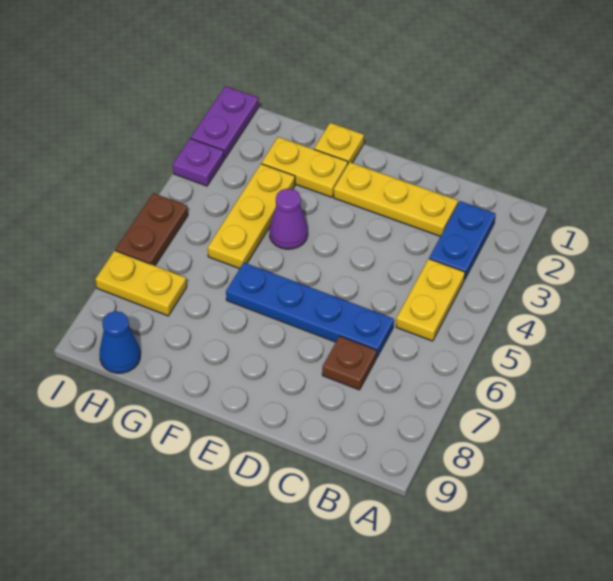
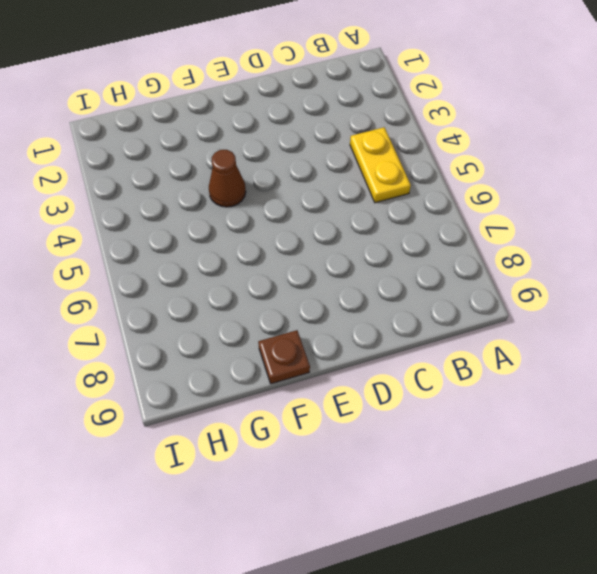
brown cone F4 level 1 -> purple cone F4 level 1
brown plate F9 level 1 -> brown plate C7 level 1
none -> blue plate B2:B3 level 1
none -> yellow plate C2:E2 level 1
none -> blue plate C6:F6 level 1

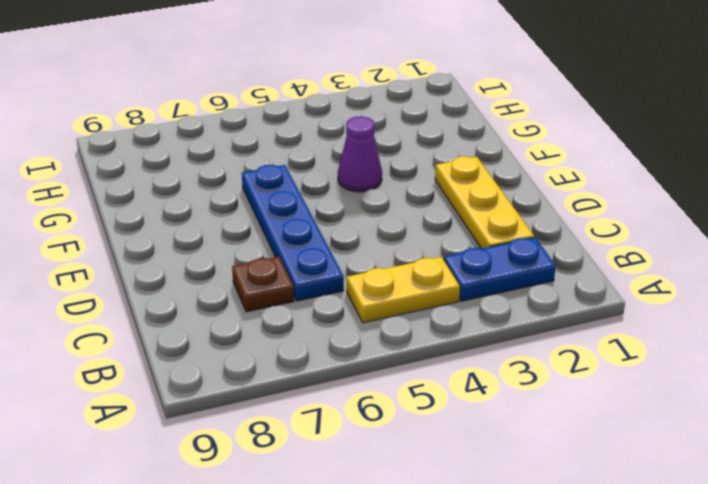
none -> yellow plate F1 level 1
none -> yellow plate F2:G2 level 1
none -> yellow plate G3:G5 level 1

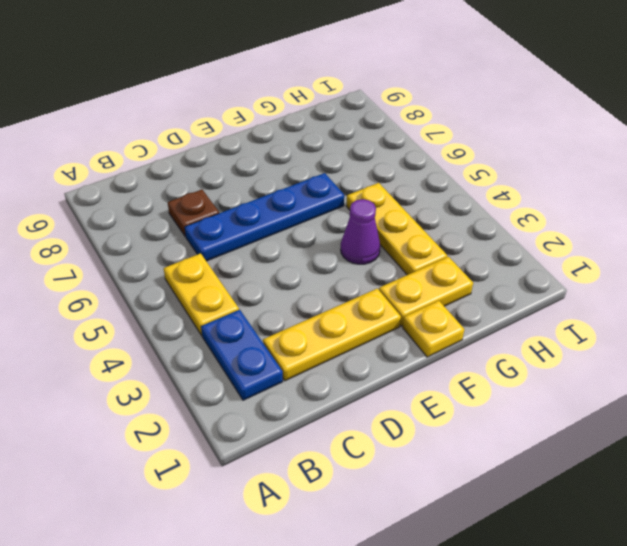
none -> yellow plate H7:I7 level 1
none -> blue cone H9 level 1
none -> purple plate I1:I2 level 1

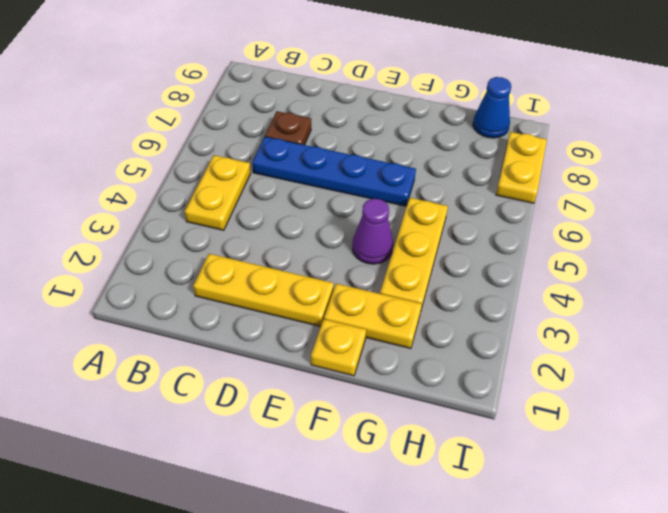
yellow plate I7:I8 level 1 -> yellow plate H7:I7 level 1
none -> blue plate B2:B3 level 1
none -> purple plate I1:I2 level 1
none -> purple plate I3 level 1

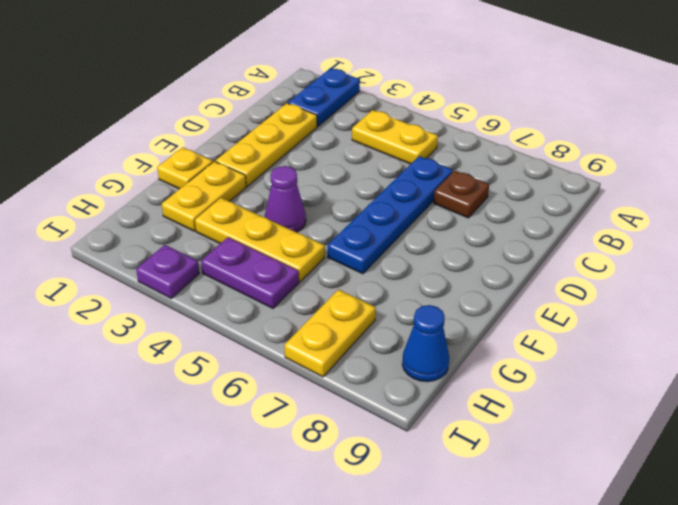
blue plate A2:B2 level 1 -> blue plate B2:B3 level 1
purple plate H4:H5 level 1 -> purple plate I1:I2 level 1
none -> brown plate I5:I6 level 1

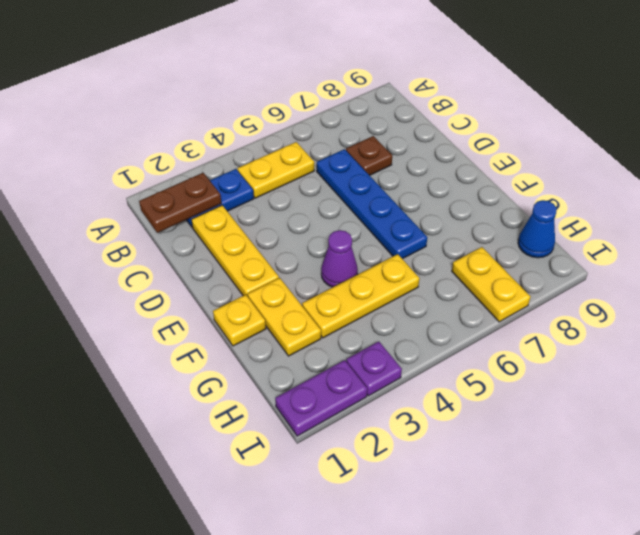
brown plate B1:B2 level 2 -> brown plate I5:I6 level 1

